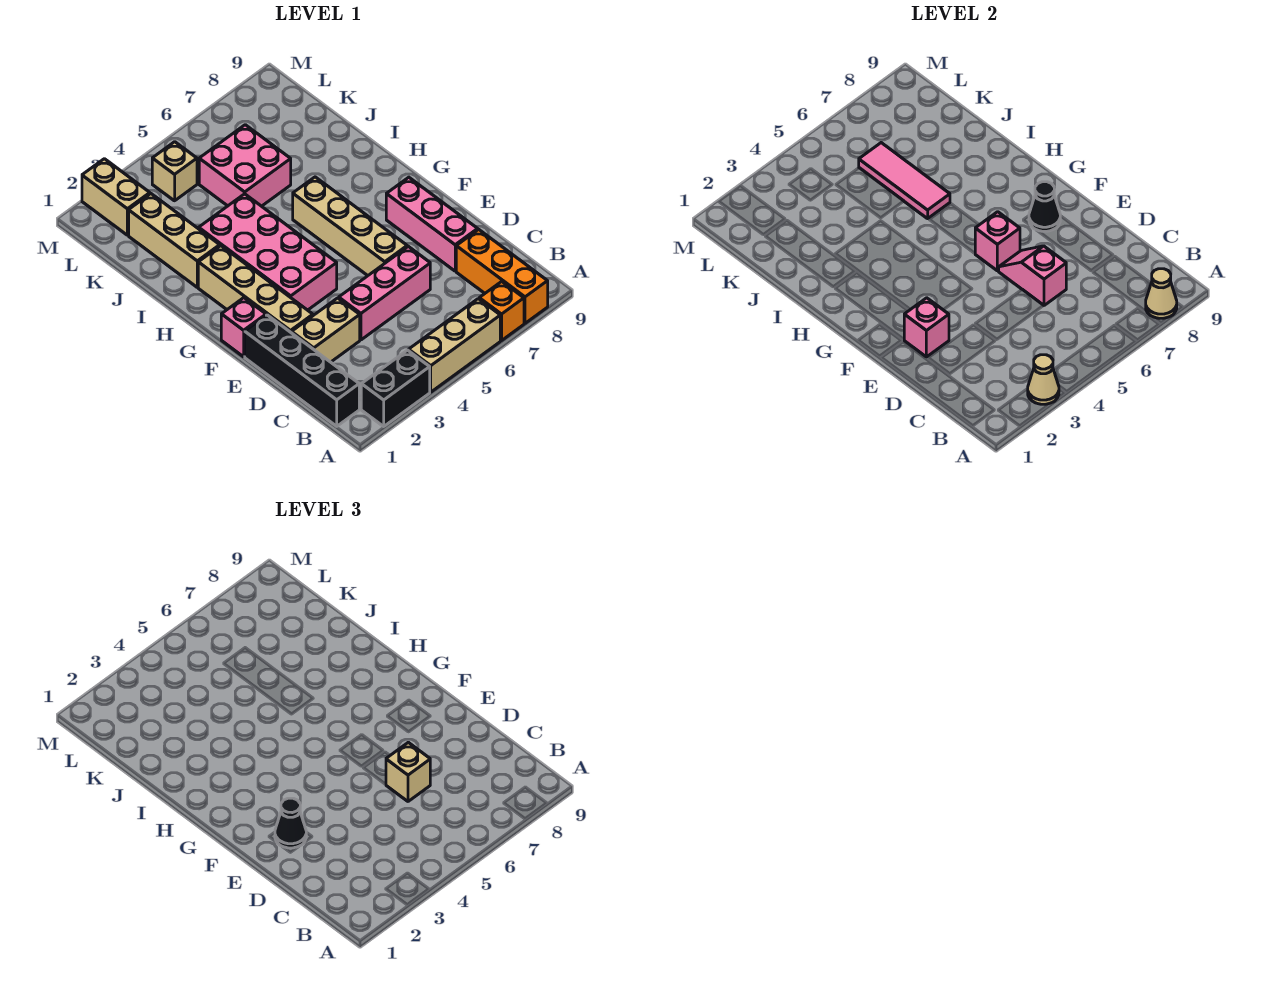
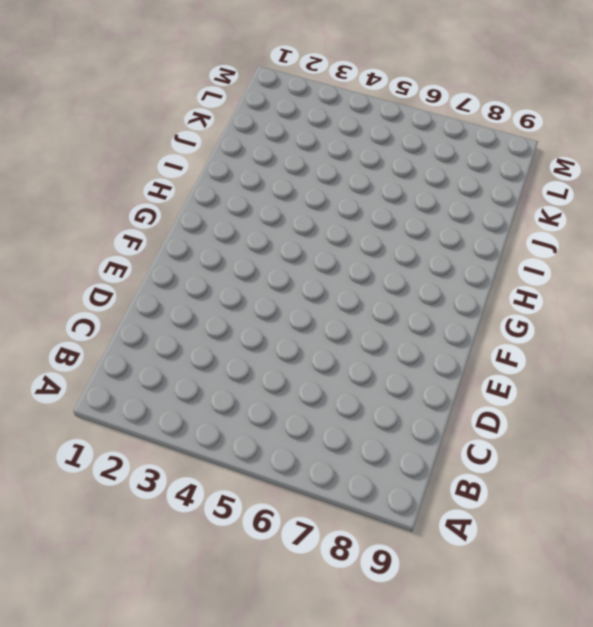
none -> black brick A2:A3 level 1
none -> tan brick A4:A6 level 1
none -> orange brick A7 level 1

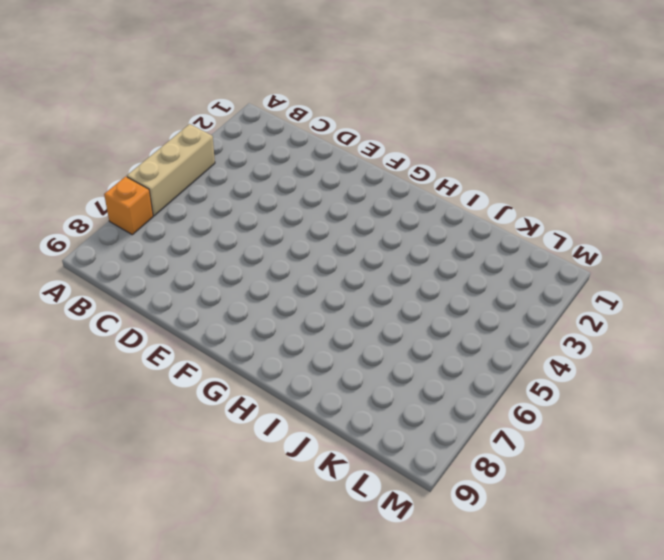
none -> black brick A2:A3 level 1
none -> orange brick A8:C8 level 1
none -> black brick B1:E1 level 1

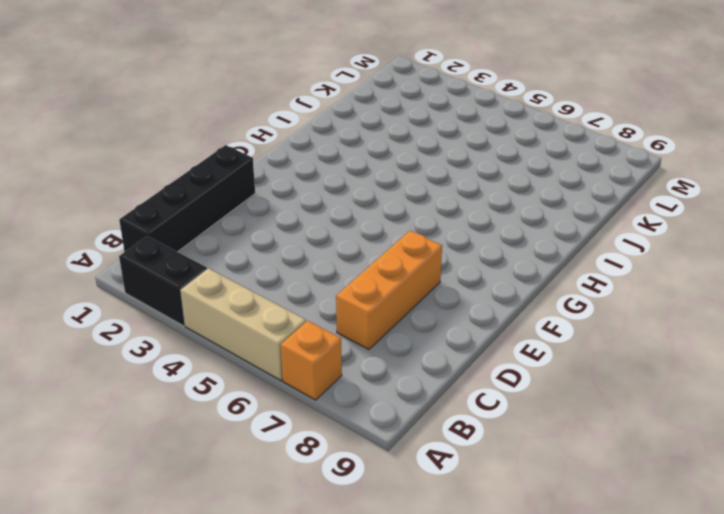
orange brick C7:E7 level 1 -> orange brick A8:C8 level 1
none -> tan brick D2:D3 level 1
none -> pink brick D4:D6 level 1
none -> pink brick D8:F8 level 1

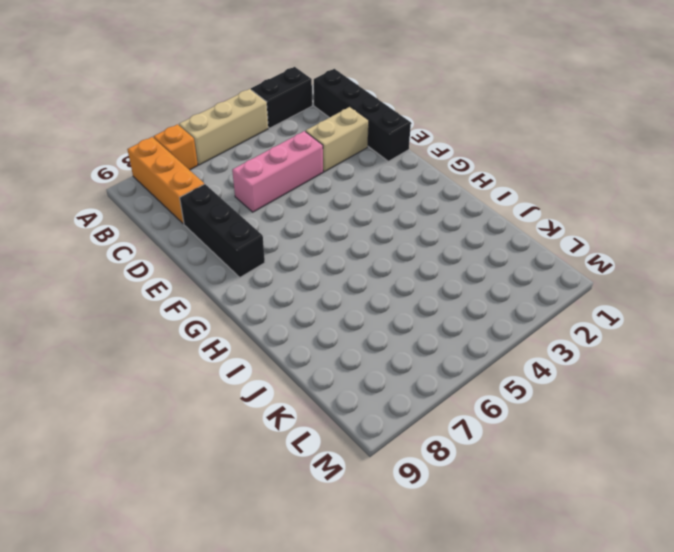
black brick D8:F8 level 1 -> pink brick D8:F8 level 1
none -> tan brick E2:H2 level 1
none -> tan brick E6:H6 level 1
none -> pink brick F1 level 1

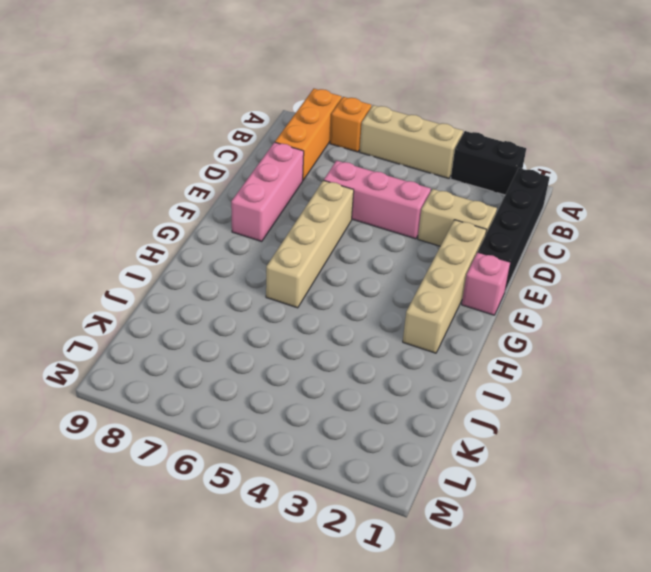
none -> pink brick F3:I4 level 1
none -> tan brick I2:K2 level 1
none -> pink brick J5:K6 level 1

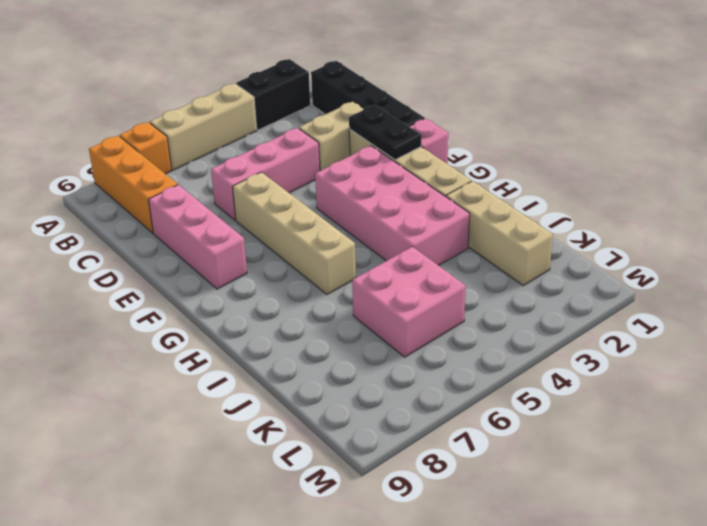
black plate E2:F2 level 2 -> pink brick E2 level 2
none -> tan brick L2:M2 level 1
none -> tan brick L4 level 1
none -> tan cone A3 level 2

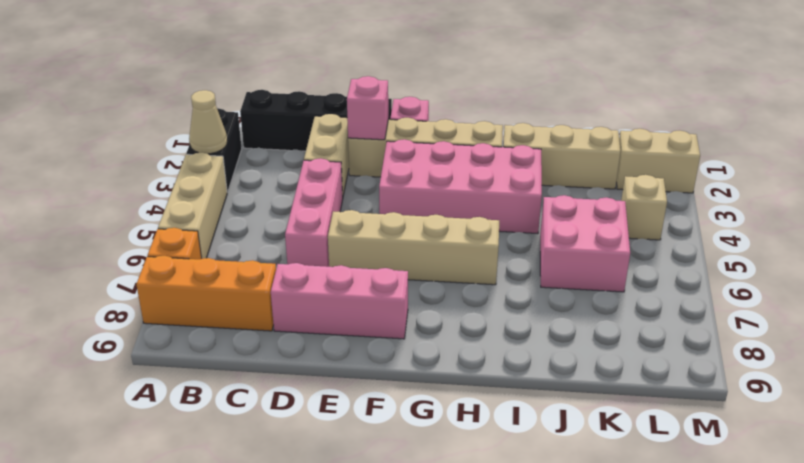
none -> tan cone A8 level 2
none -> pink slope D6:E6 level 2 top D
none -> pink brick F6 level 2

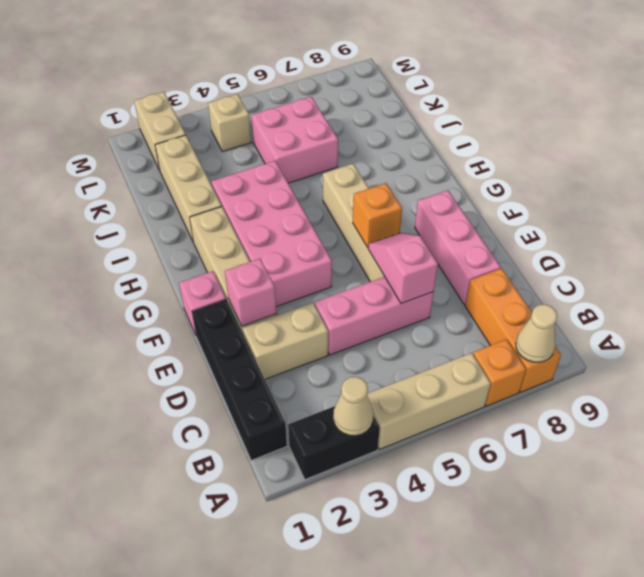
orange brick F6 level 2 -> pink brick F6 level 2
none -> black cone F8 level 2
none -> pink tile I6:K6 level 2
none -> tan brick D6 level 3

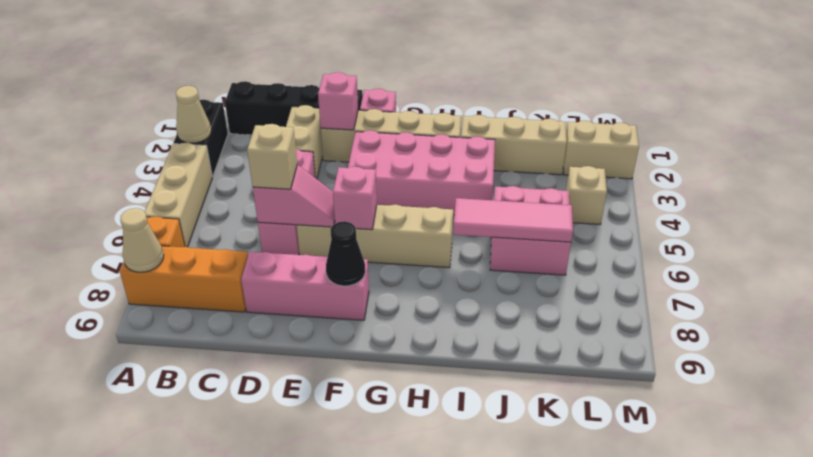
none -> black cone E2 level 3

